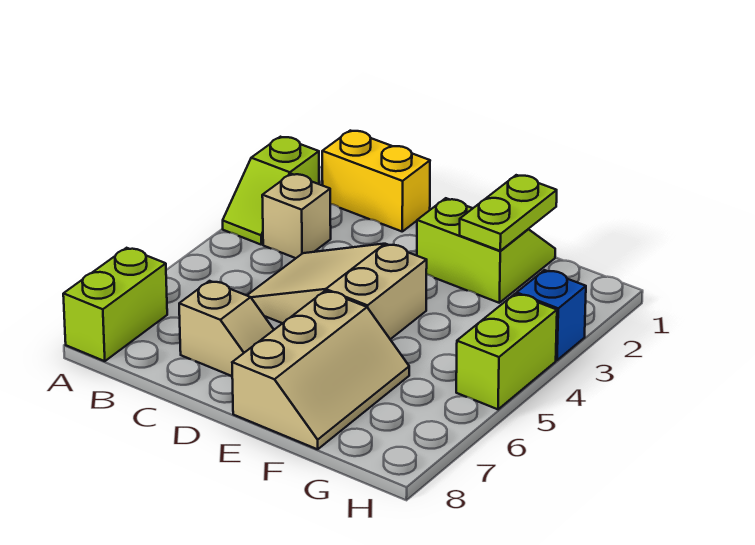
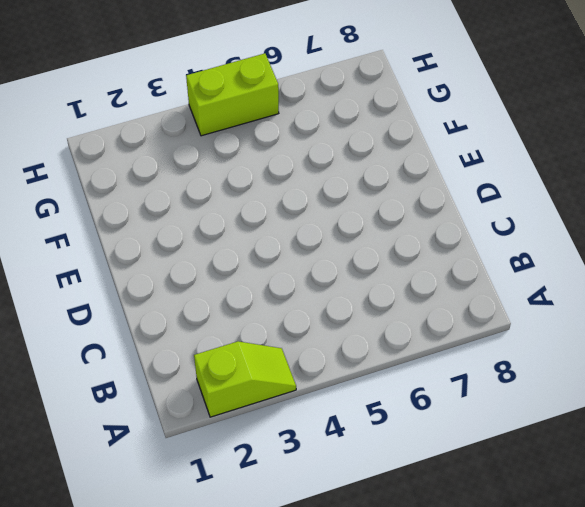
none -> lime brick A7:A8 level 1
none -> yellow brick B1:C1 level 1

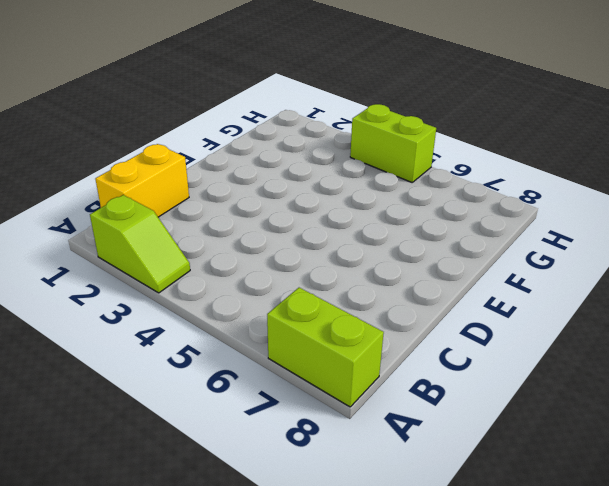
none -> tan brick B3 level 1
none -> tan slope C4:E5 level 1 top E

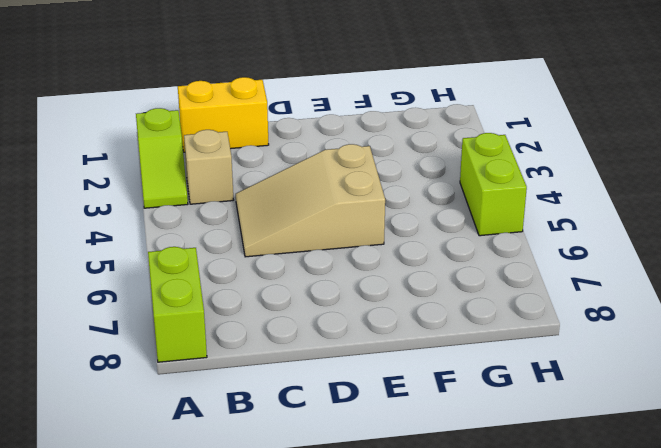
none -> tan slope C7:D7 level 1 top C
none -> lime slope E1:F2 level 1 top 2

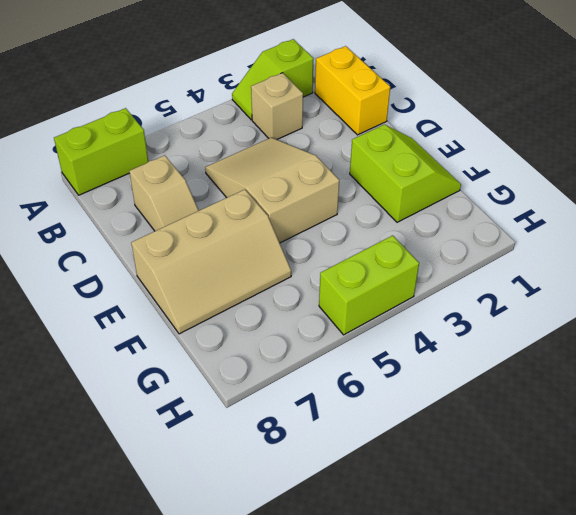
none -> blue brick H3 level 1
none -> lime plate F1:F2 level 2

